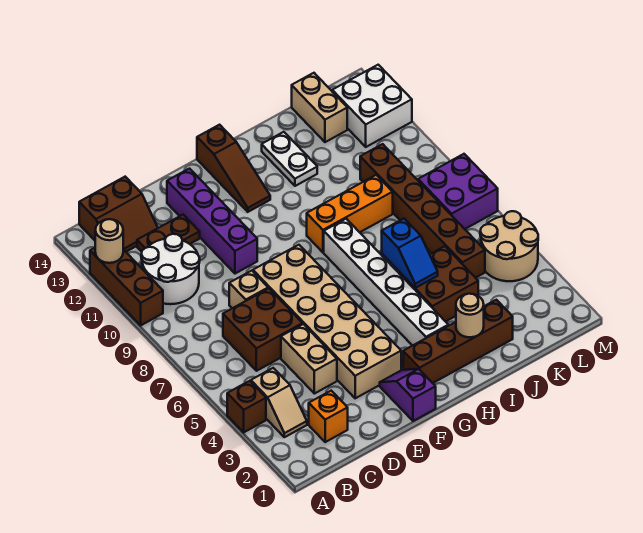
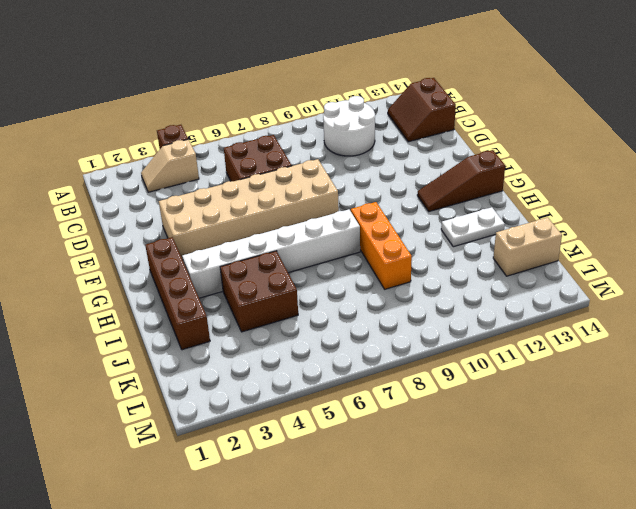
none -> brown brick A10:A12 level 1
none -> orange brick C2 level 1
none -> brown plate C12:D12 level 1

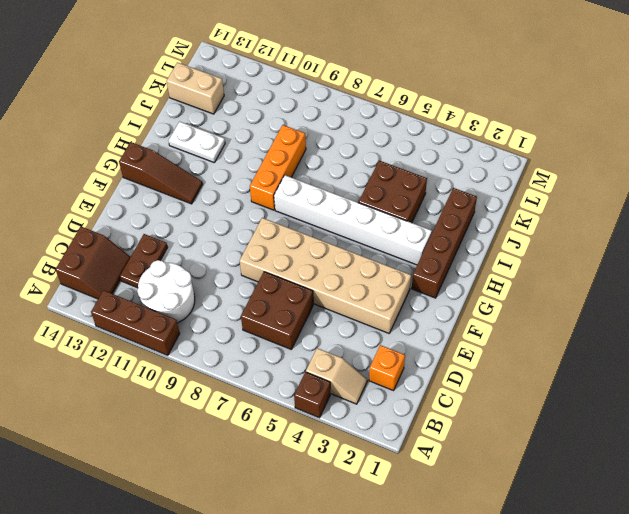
none -> tan brick D4:D5 level 1
none -> tan brick D8 level 1
none -> purple brick E10:E13 level 1

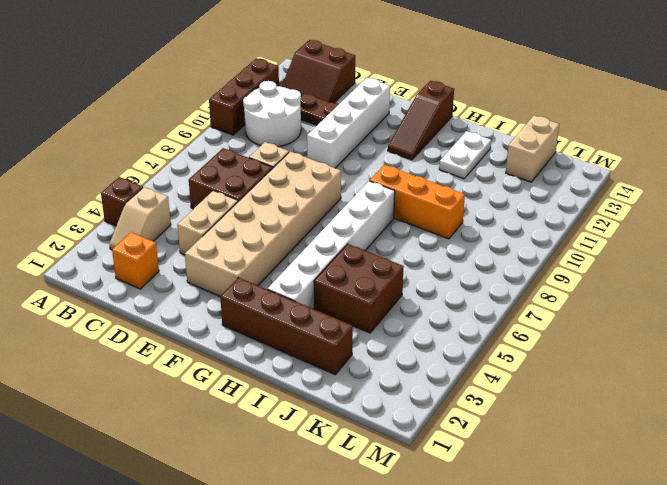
white brick E10:E13 level 1 -> purple brick E10:E13 level 1
none -> purple slope F1:F2 level 1 top 1
none -> brown brick K5:K10 level 1
none -> tan round brick L4:M5 level 1

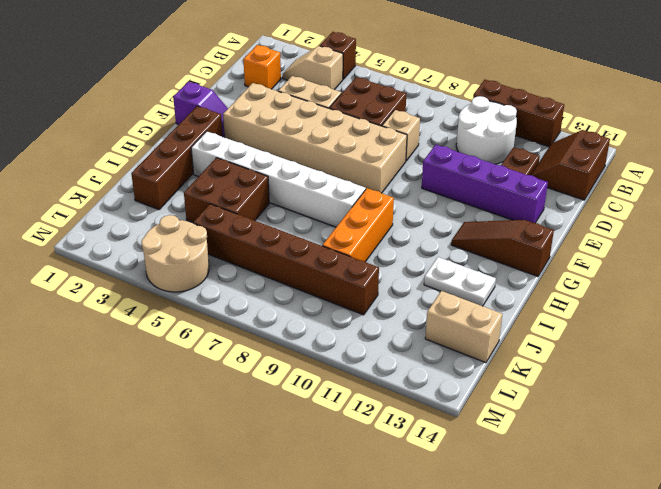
none -> purple brick L7:M8 level 1
none -> white brick L12:M13 level 1
none -> tan round brick A12 level 2

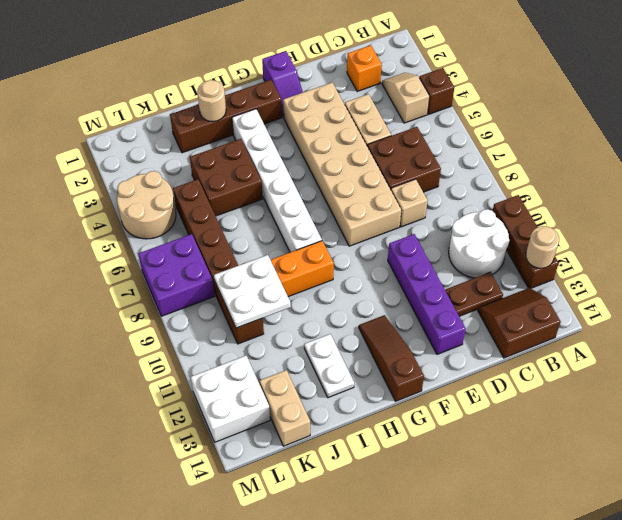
white plate J9:K10 level 2 -> none
none -> blue slope I5:I6 level 2 top 6

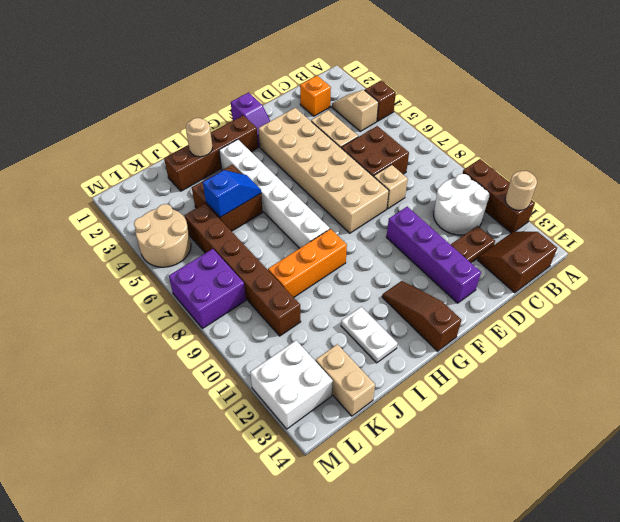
blue slope I5:J5 level 2 top J -> blue slope I5:I6 level 2 top 6

